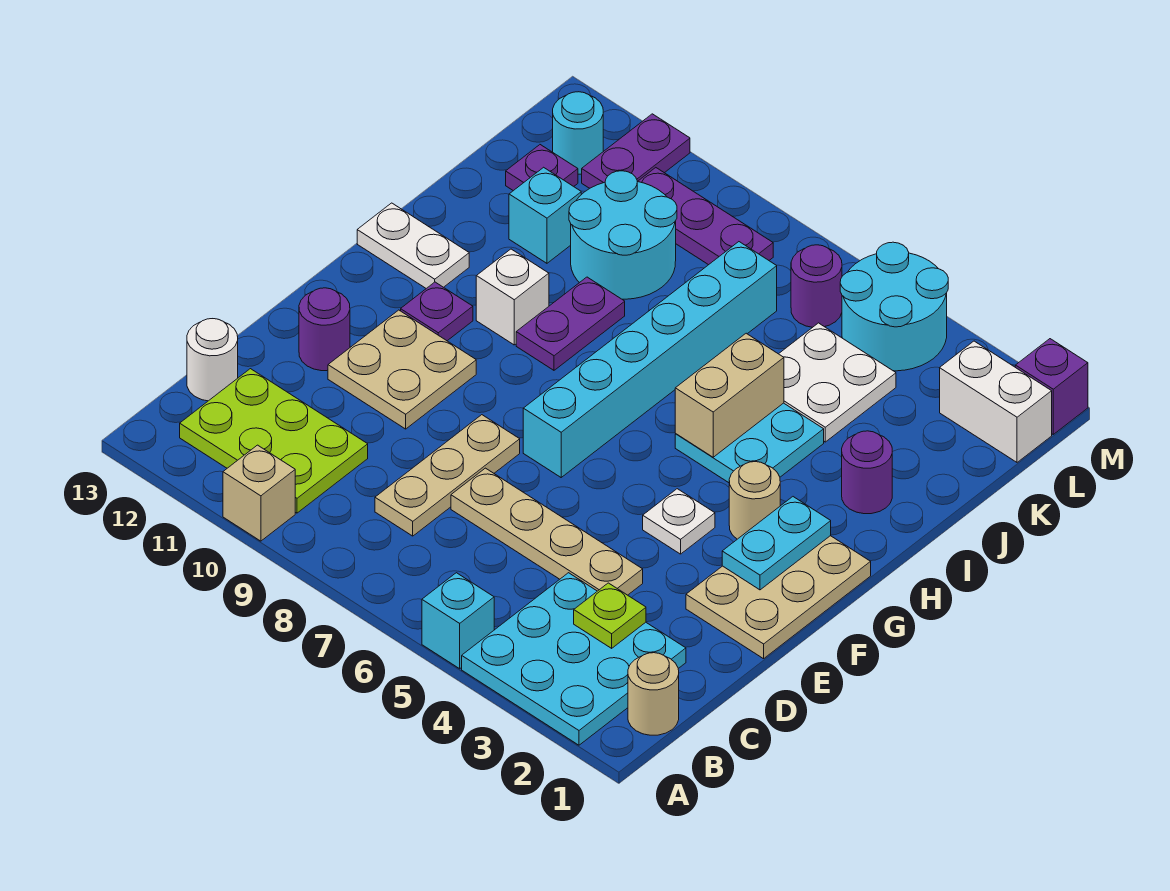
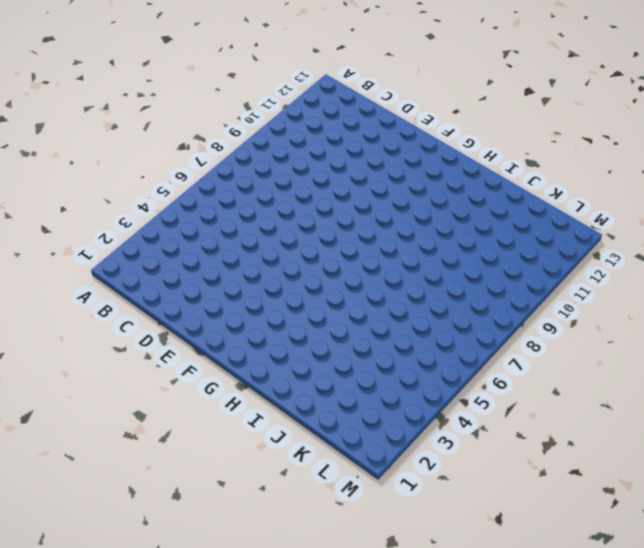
none -> cyan plate A2:C4 level 1
none -> cyan brick A5 level 1
none -> tan brick A10 level 1
none -> tan round brick B1 level 1

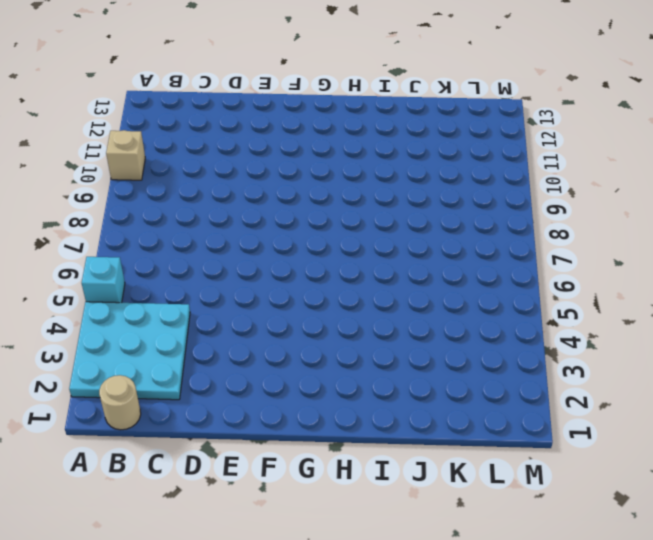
none -> lime plate B10:C12 level 1
none -> tan plate C8:E8 level 1
none -> white round brick C13 level 1
none -> tan plate D4:D7 level 1

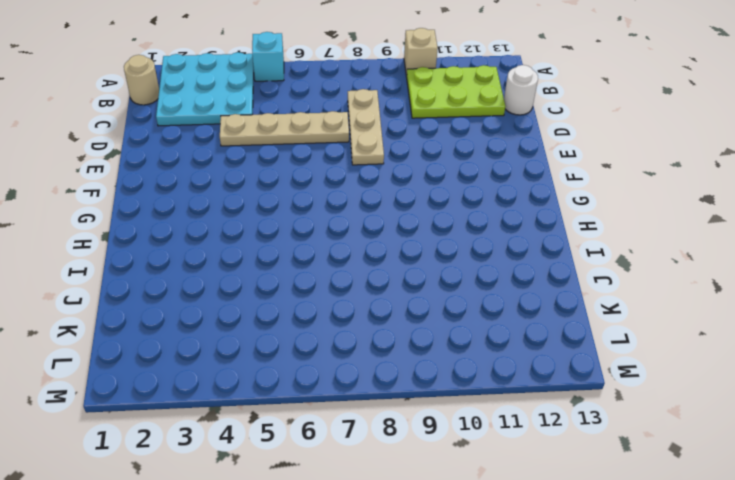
none -> tan plate E1:G2 level 1
none -> tan plate E10:F11 level 1
none -> purple round brick E12 level 1
none -> white plate F4 level 1

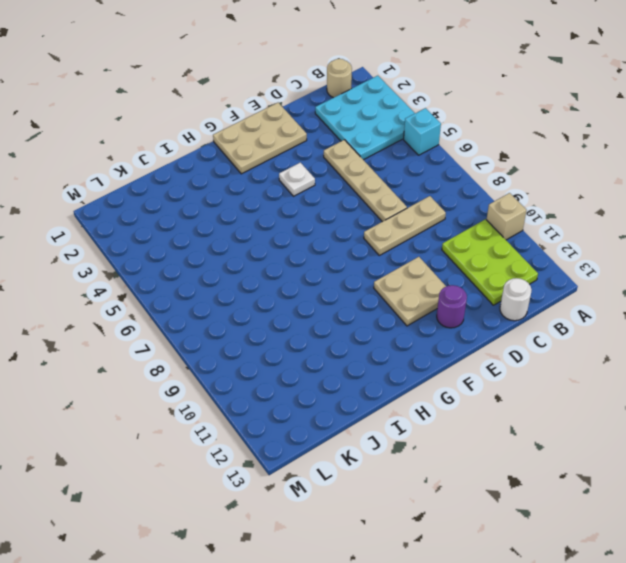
none -> cyan brick F7:K7 level 1
none -> tan round brick G3 level 1
none -> purple plate G11 level 1
none -> cyan plate H4:I5 level 1

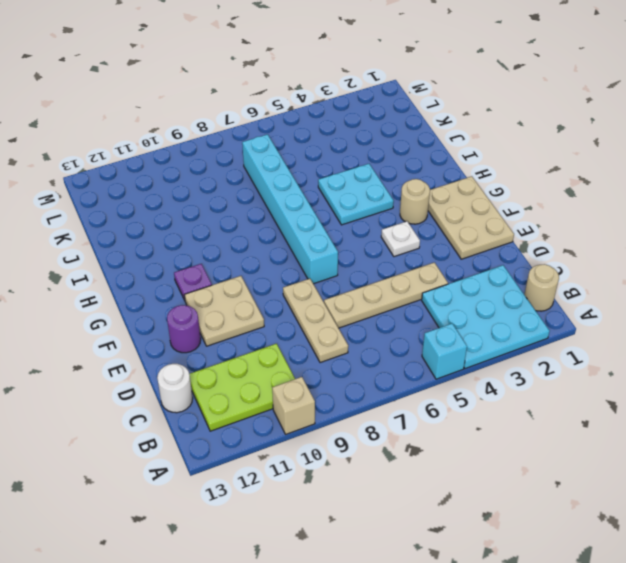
none -> purple plate H9:I9 level 1
none -> white brick H10 level 1
none -> white plate H12:H13 level 1
none -> purple round brick I2 level 1

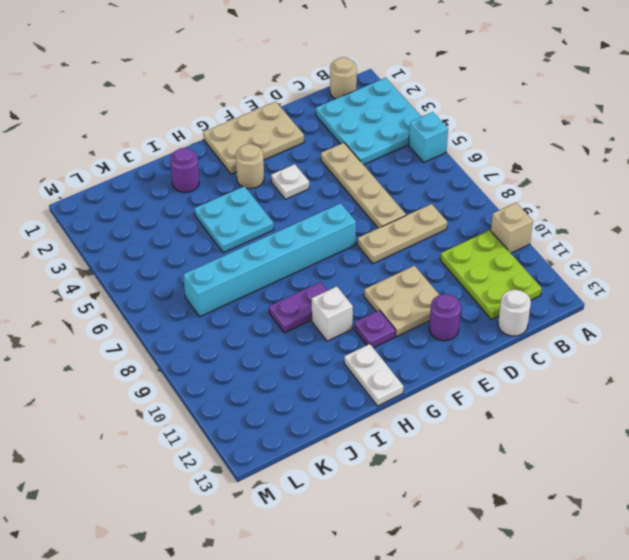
none -> white plate J4:K5 level 1
none -> cyan round brick J9:K10 level 1
none -> cyan brick J11 level 1
none -> purple plate K12 level 1

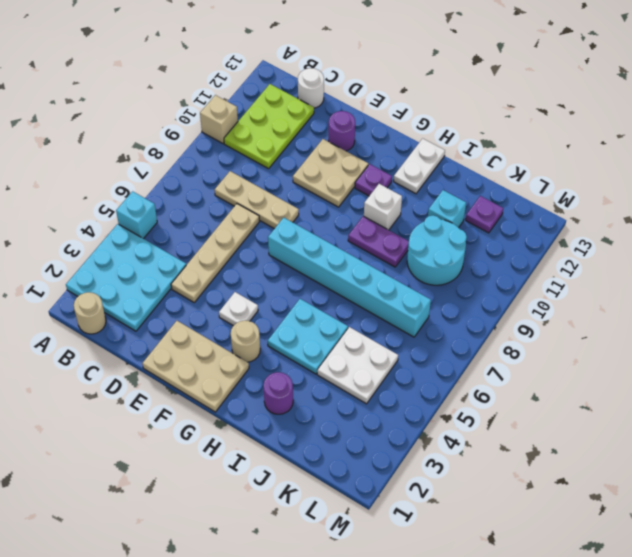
none -> white brick L1:L2 level 1
none -> cyan round brick L4:M5 level 1
none -> purple round brick L6 level 1
none -> purple plate L8:L10 level 1

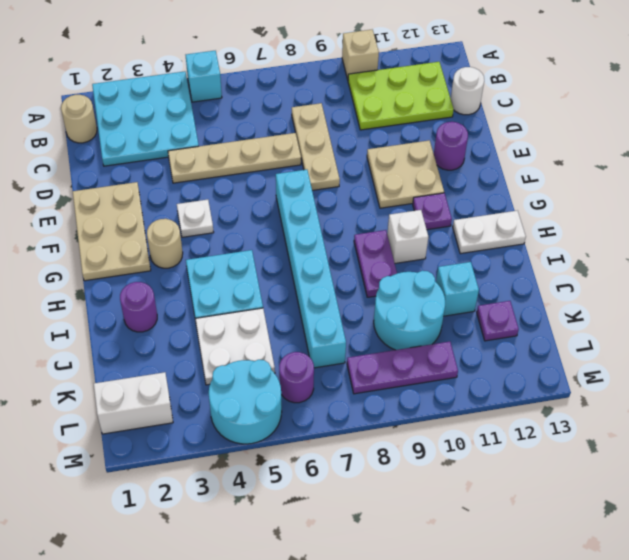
none -> purple plate L11:M11 level 1
none -> cyan round brick L12 level 1
none -> purple brick M1 level 1
none -> lime plate C3 level 2

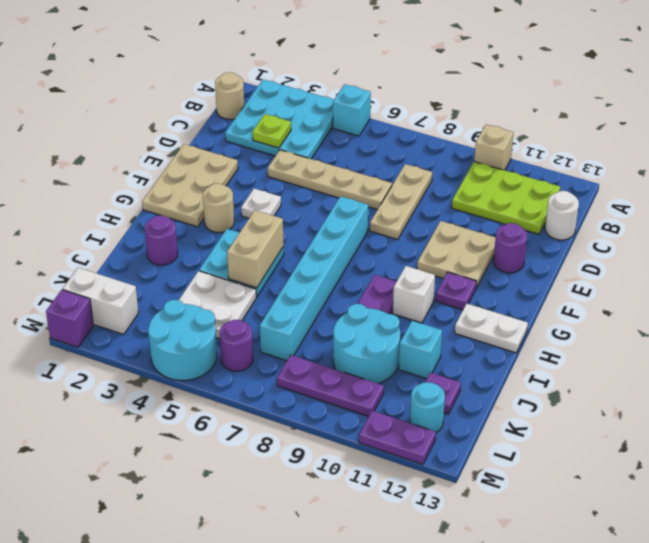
purple plate M11:M12 level 1 -> purple plate L11:M11 level 1
none -> cyan plate F2:G2 level 2

